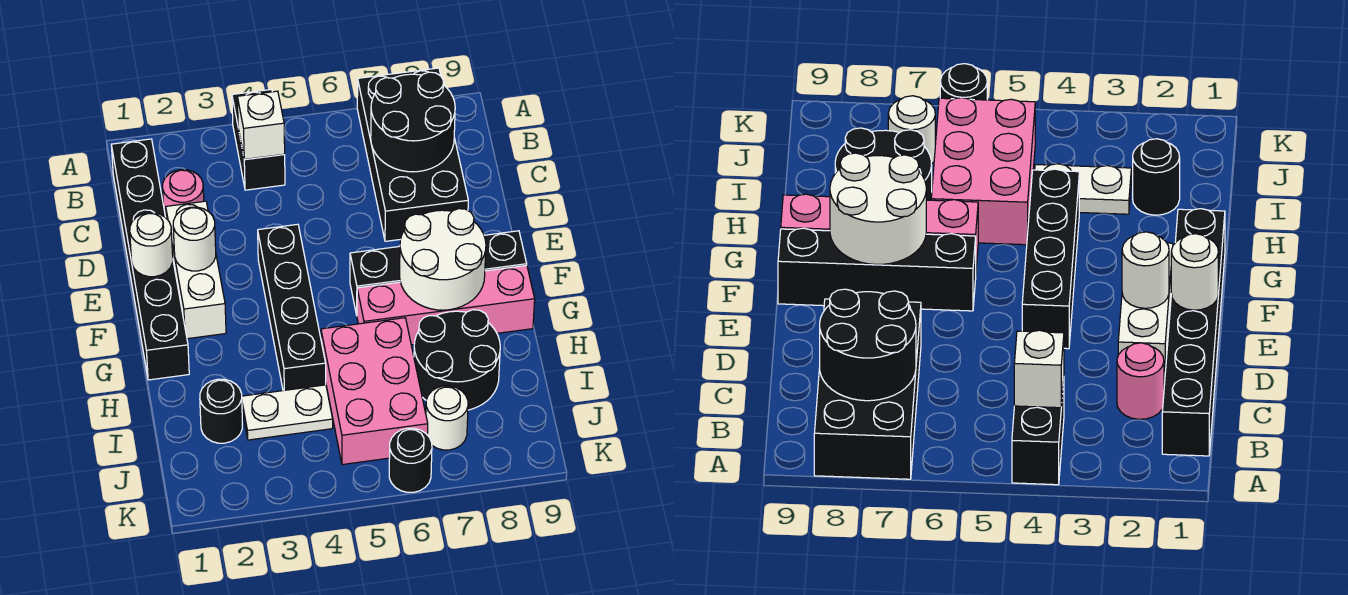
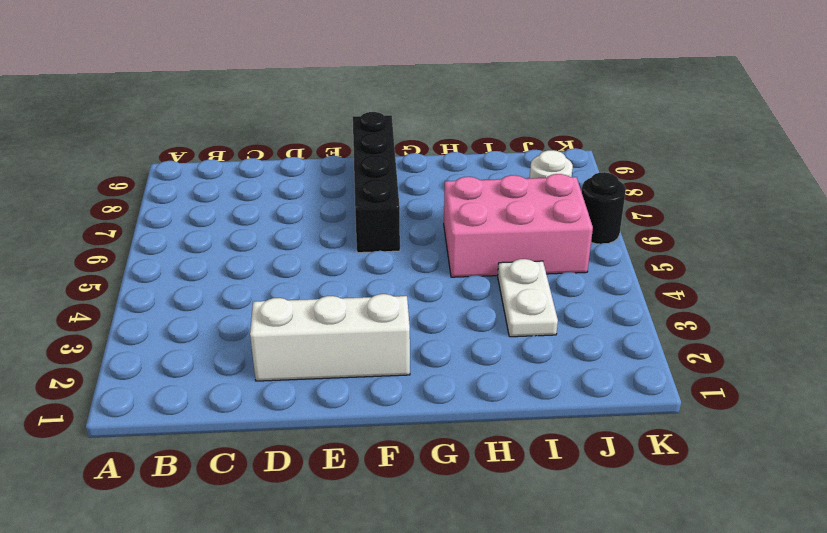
none -> black brick A4:B4 level 1
none -> black brick A7:D8 level 1
none -> black brick B1:G1 level 1

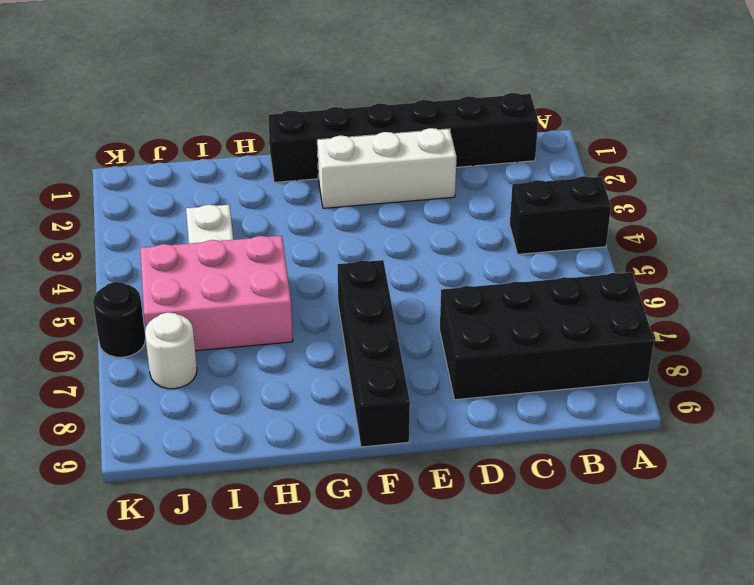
none -> pink round brick C2 level 1
none -> black brick E4:H4 level 1
none -> pink brick G6:G9 level 1

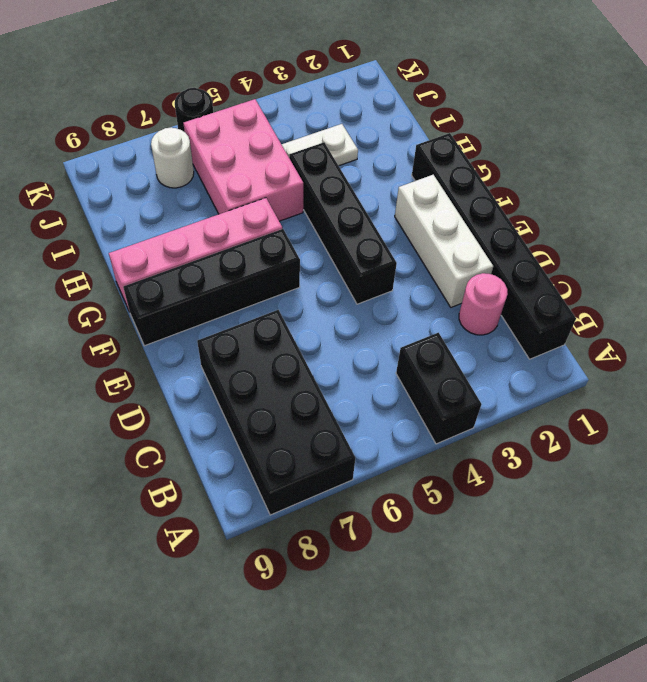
none -> black round brick H7:I8 level 1
none -> black round brick I2 level 1
none -> white brick B4 level 2

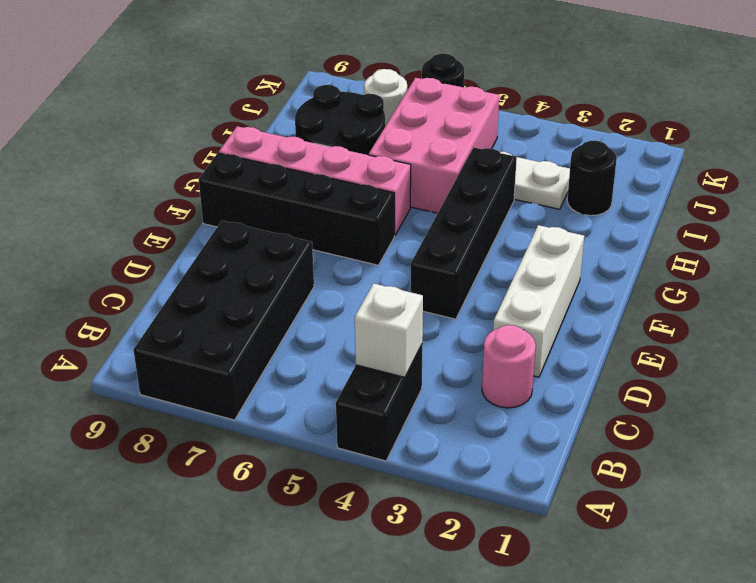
none -> black brick B1:G1 level 1
none -> black round brick B7:C8 level 2
none -> white round brick E1 level 2

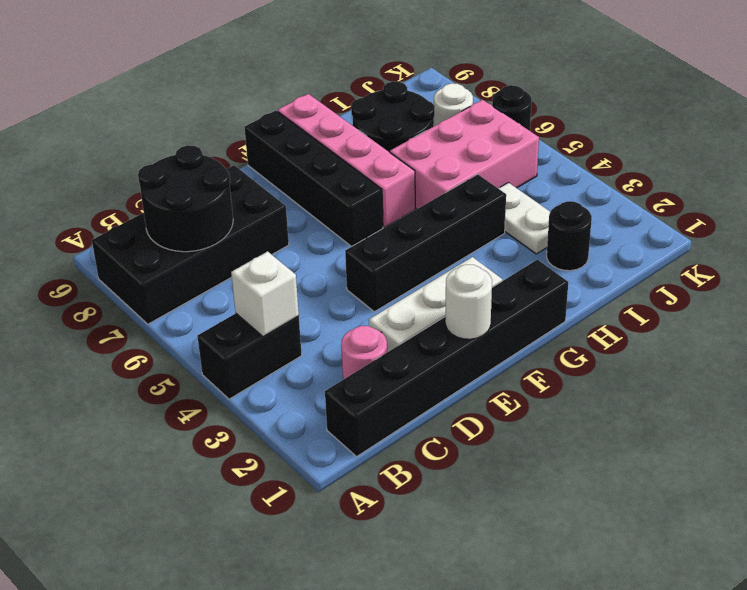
none -> white round brick E2 level 2
none -> white round brick F7:G8 level 2

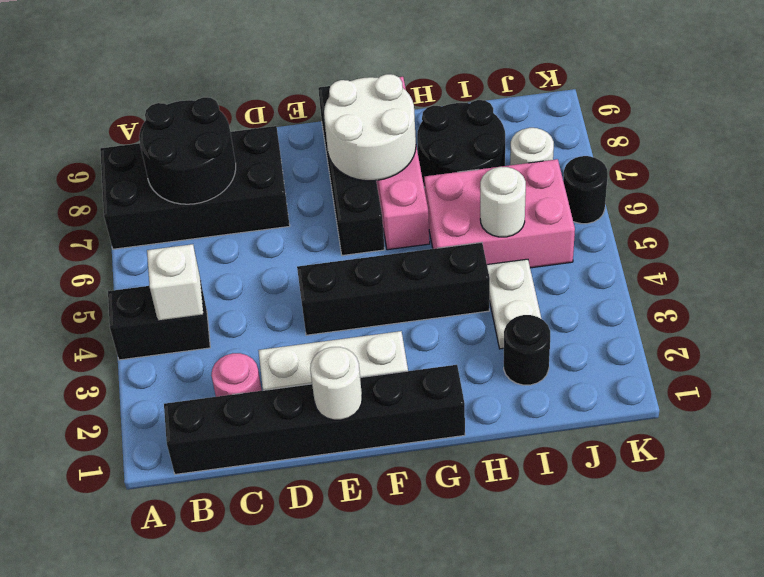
white round brick I5 level 2 -> white round brick E2 level 2

